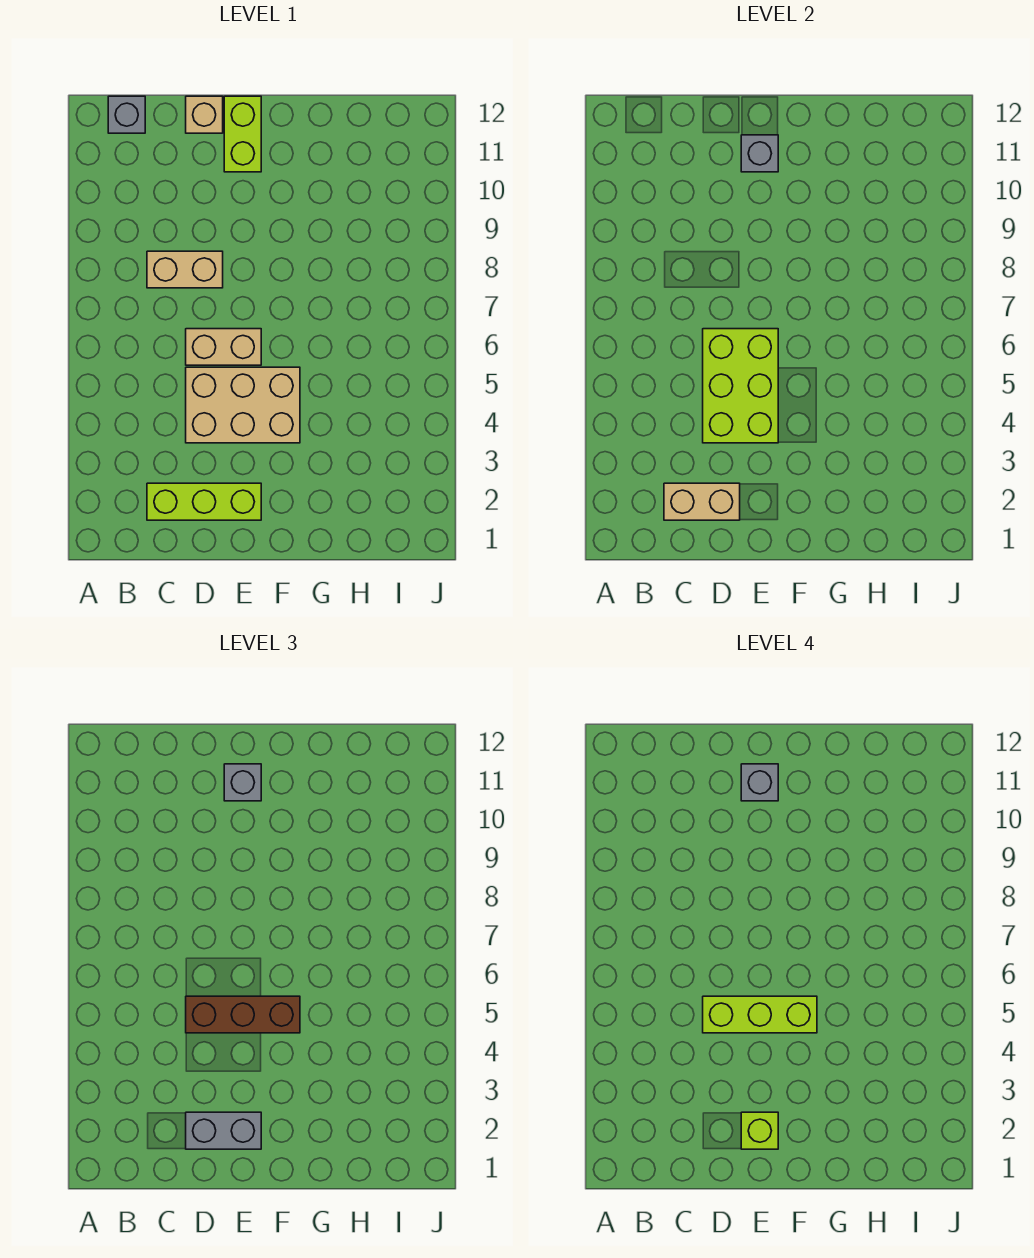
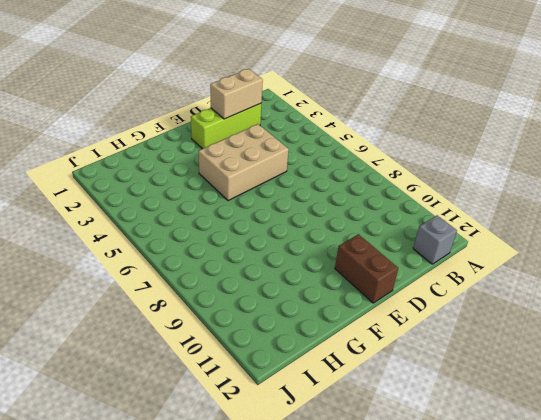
brown brick E11:E12 level 1 -> lime brick E11:E12 level 1
none -> tan brick C8:D8 level 1
none -> tan brick D6:E6 level 1
none -> tan brick D12 level 1

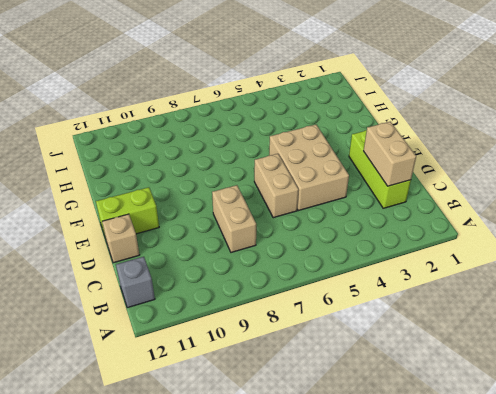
none -> lime brick D4:E6 level 2
none -> grey brick E11 level 2
none -> grey brick D2:E2 level 3

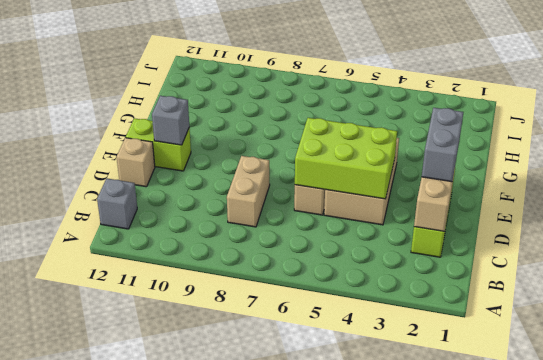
none -> brown brick D5:F5 level 3
none -> grey brick E11 level 3
none -> lime brick D5:F5 level 4

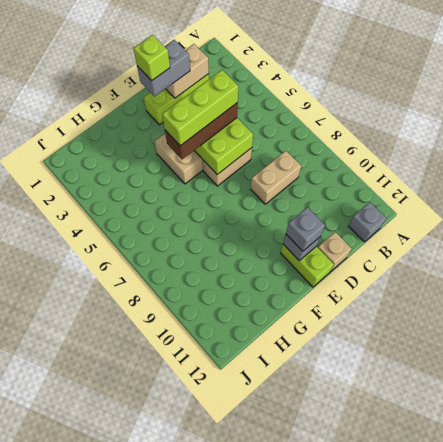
none -> grey brick E11 level 4

